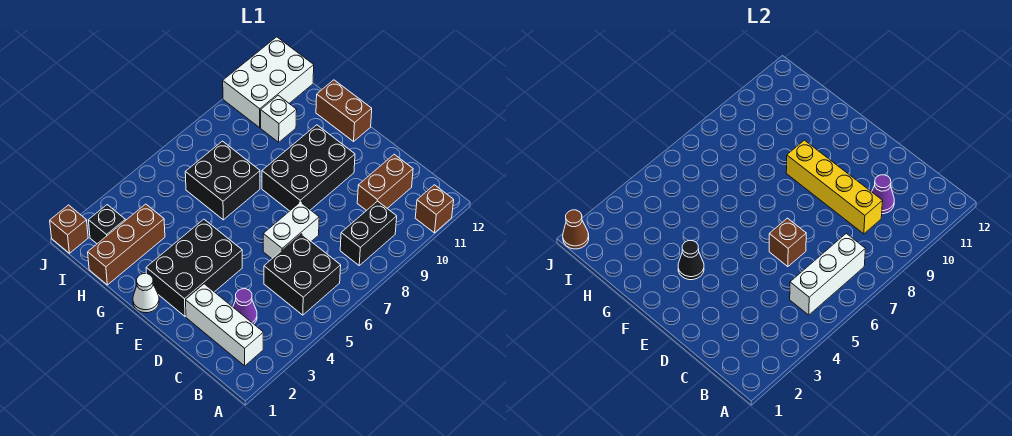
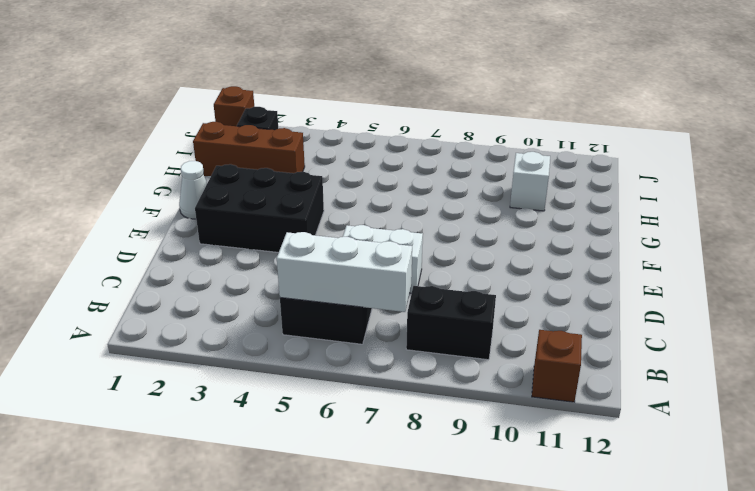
none -> white brick B2:D2 level 1
none -> purple cone C3 level 1
none -> brown brick C10:C11 level 1

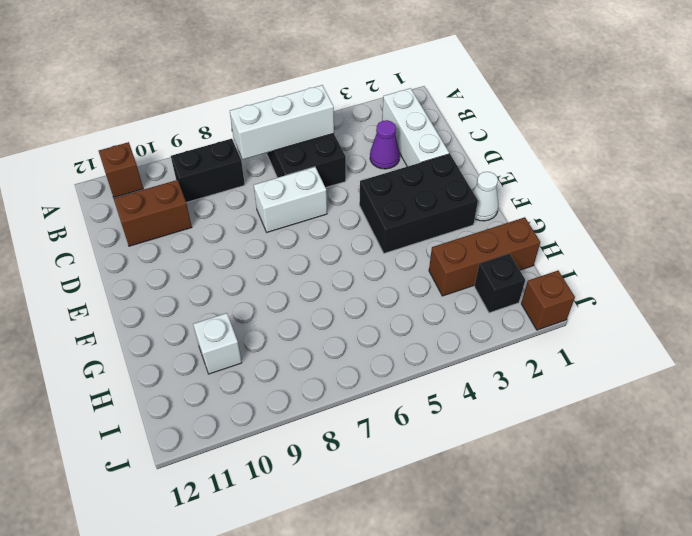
none -> black brick E8:F10 level 1
none -> brown brick F12:G12 level 1
none -> black brick G6:H7 level 1

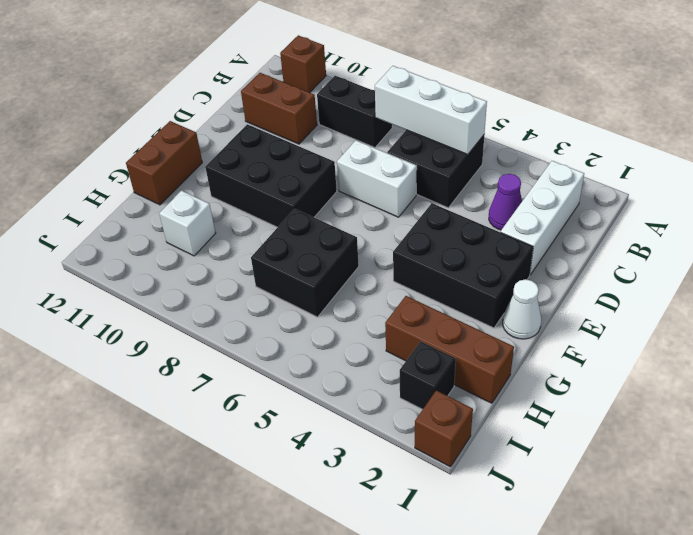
none -> white brick I10:J12 level 1
none -> yellow brick C9:F9 level 2
none -> purple cone C10 level 2

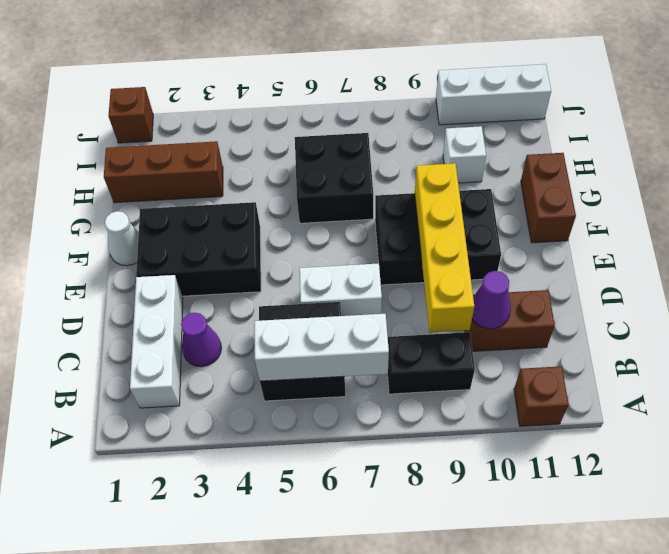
white brick J10:J12 level 1 -> white brick I10:J12 level 1
none -> black brick I2 level 1
none -> brown brick D6 level 2
none -> black cone F3 level 2

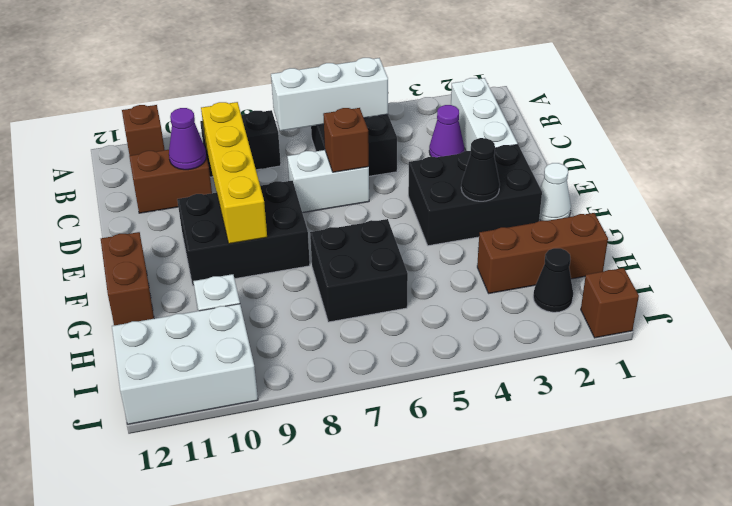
black cone I2 level 1 -> black brick I2 level 1
none -> brown cone J1 level 2

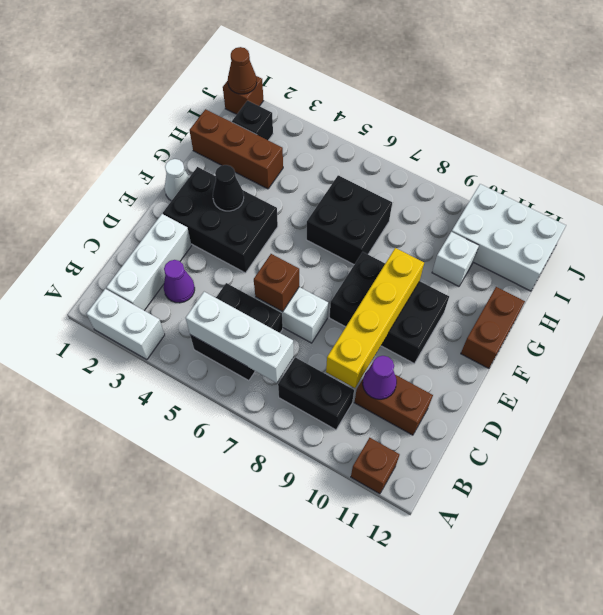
white brick A2:A3 level 1 -> none

